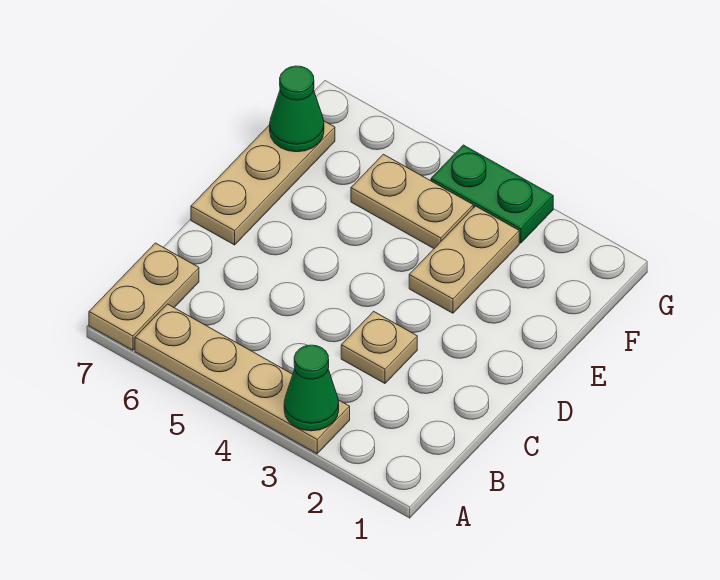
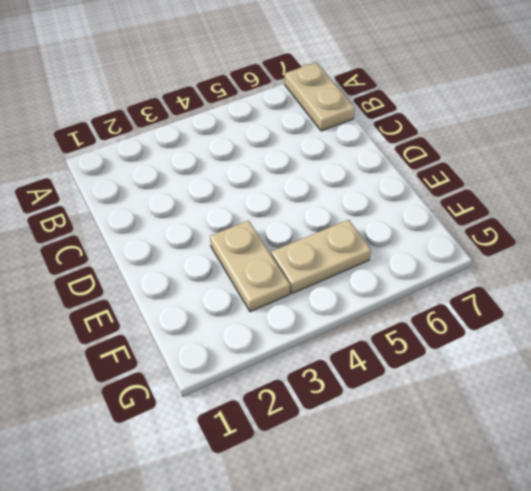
none -> tan plate A3:A6 level 1
none -> tan plate C3 level 1

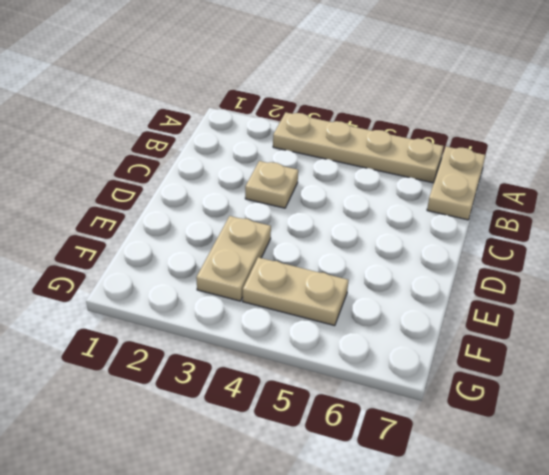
none -> tan plate D7:F7 level 1
none -> green plate G3:G4 level 1

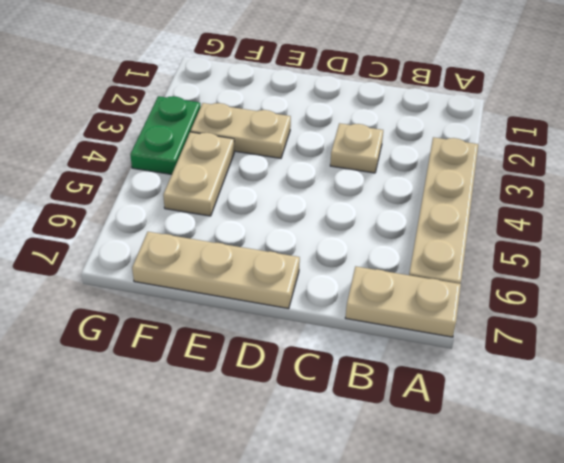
none -> green cone A3 level 2
none -> green cone F7 level 2

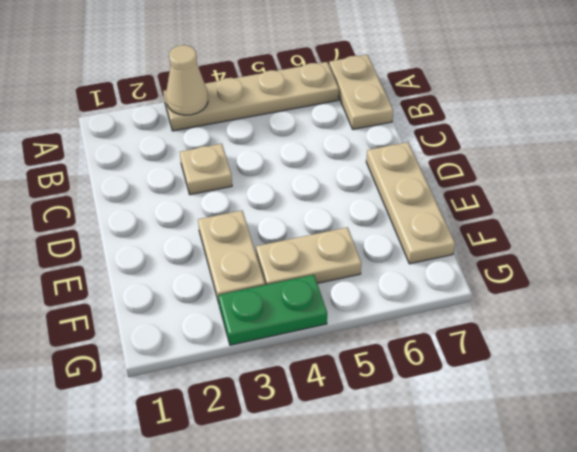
tan cone A3 level 2 -> green cone A3 level 2
none -> green cone F7 level 2

